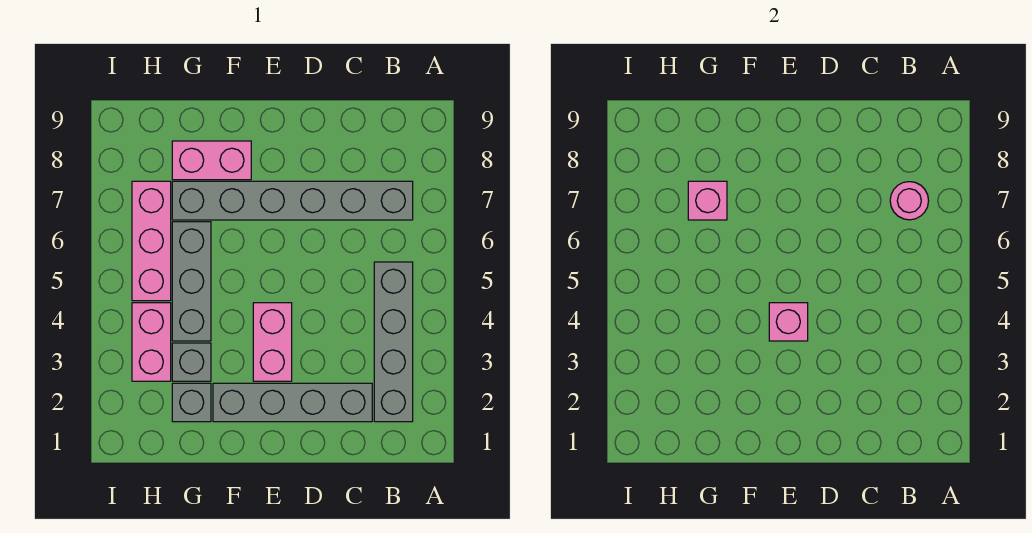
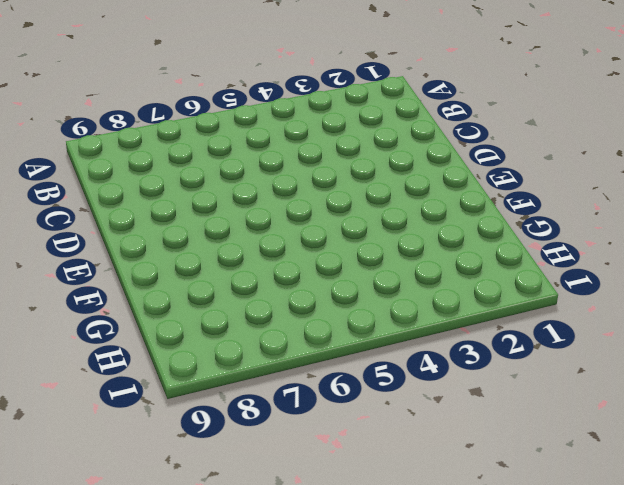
none -> grey brick B2:B5 level 1
none -> grey brick B7:G7 level 1
none -> grey brick C2:F2 level 1

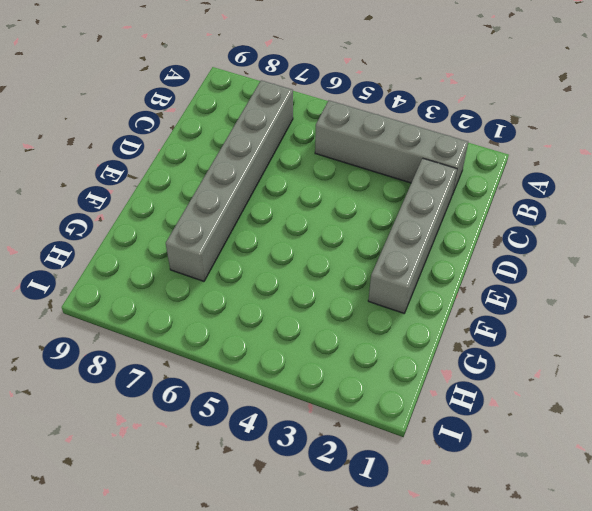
none -> pink brick E3:E4 level 1
none -> pink brick F8:G8 level 1
none -> grey brick G2 level 1

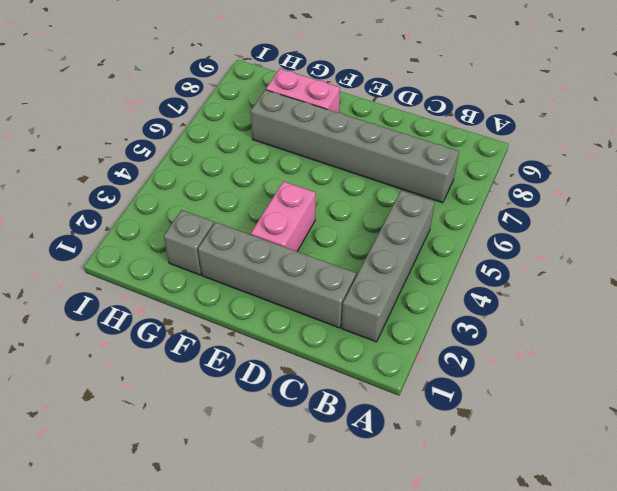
none -> grey brick G3 level 1
none -> grey brick G4:G6 level 1
none -> pink brick H3:H4 level 1

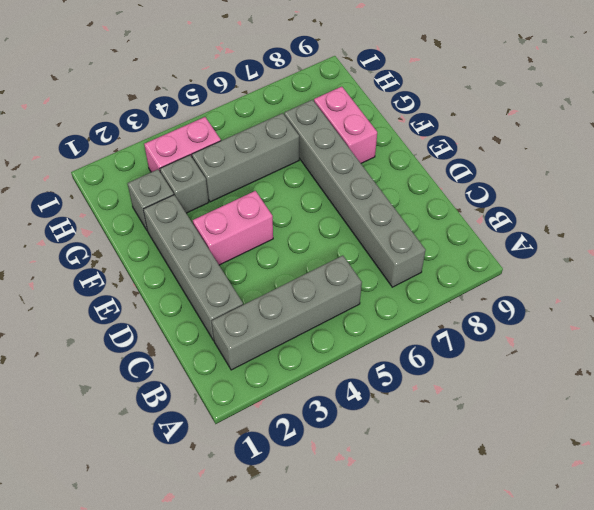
none -> pink brick H5:H7 level 1
none -> pink round brick B7 level 2
none -> pink brick E4 level 2

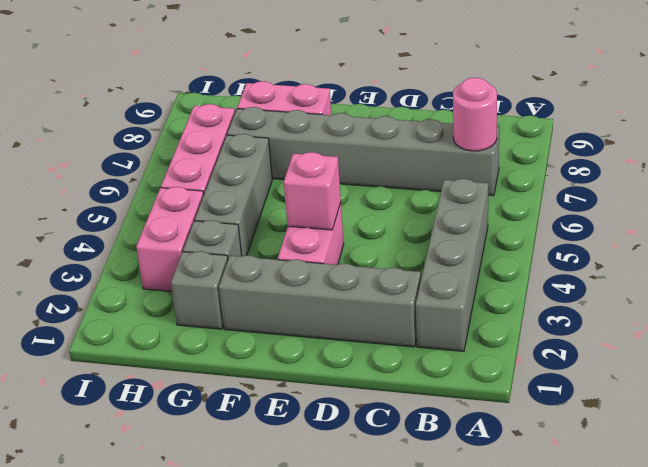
none -> pink brick G7 level 2

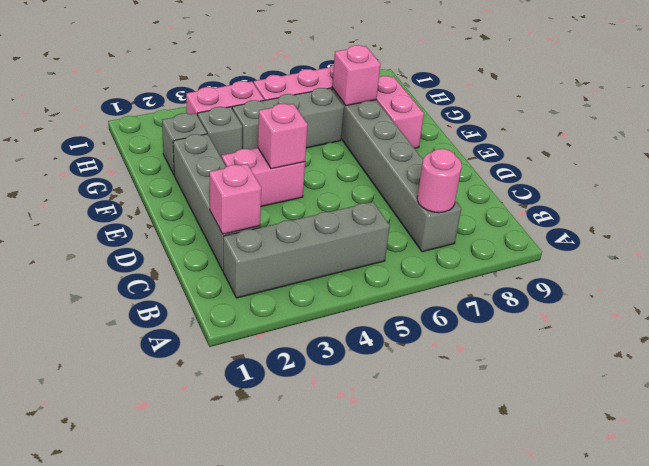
pink brick C2 level 2 -> none

